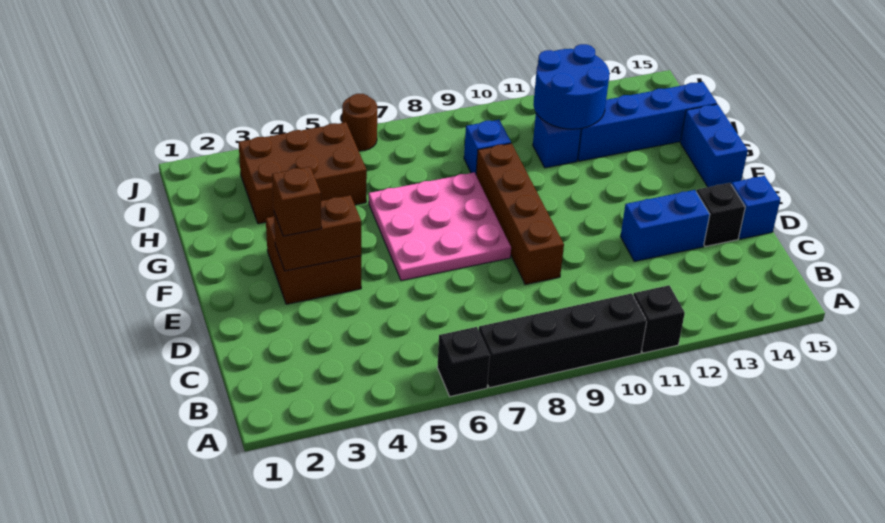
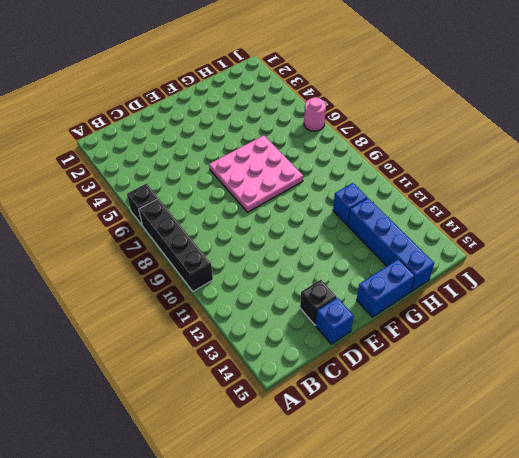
pink round brick J6 level 1 -> brown round brick J6 level 1
none -> black brick A11 level 1
none -> brown brick D9:G9 level 1
none -> blue brick D12:D13 level 1

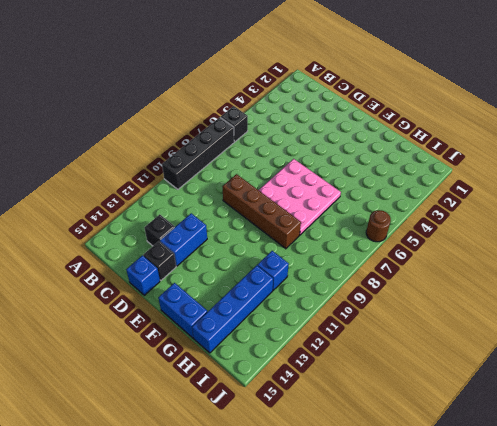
black brick C13 level 1 -> black brick A11 level 1
none -> brown brick E3:F4 level 1
none -> brown brick H3:I5 level 1
none -> blue brick H9 level 1

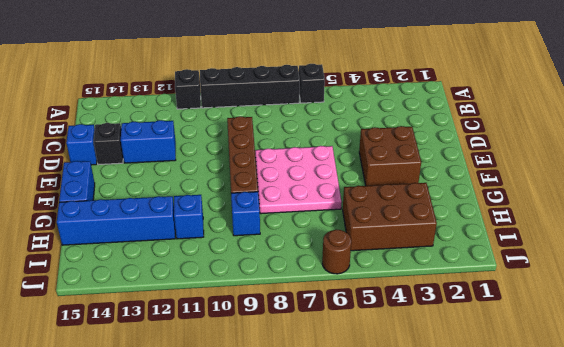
none -> brown brick E3:E4 level 2
none -> blue round brick H11:I12 level 2
none -> brown brick E3 level 3

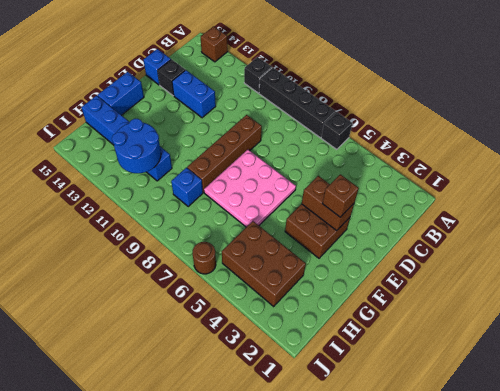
brown brick A14 level 1 -> none

